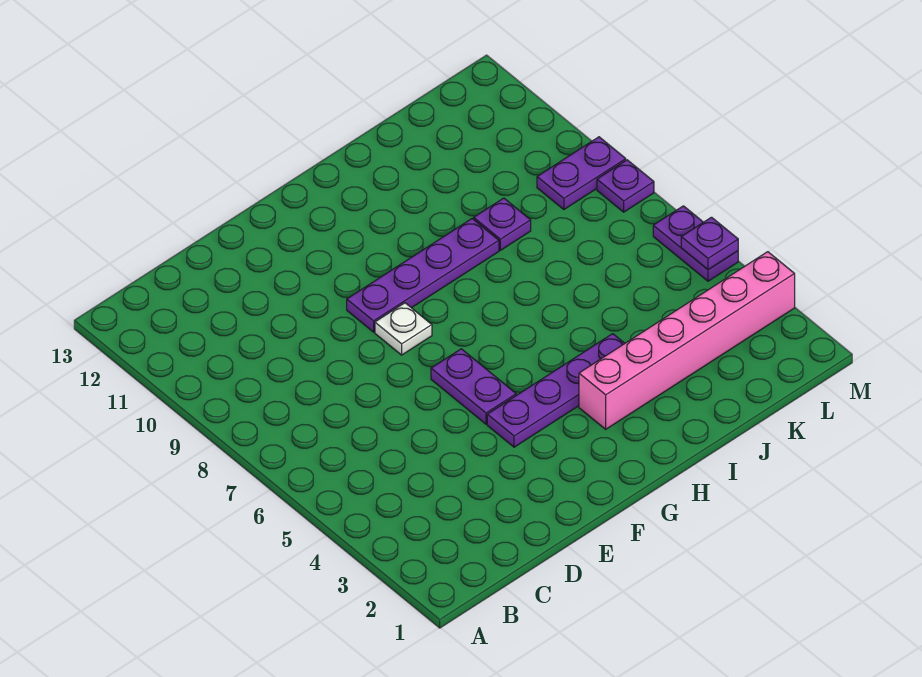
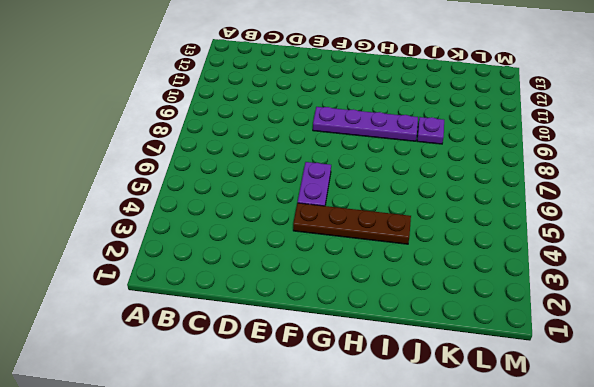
brown plate F4:I4 level 1 -> purple plate F4:I4 level 1
none -> white plate F8 level 1
none -> pink brick H3:M3 level 1

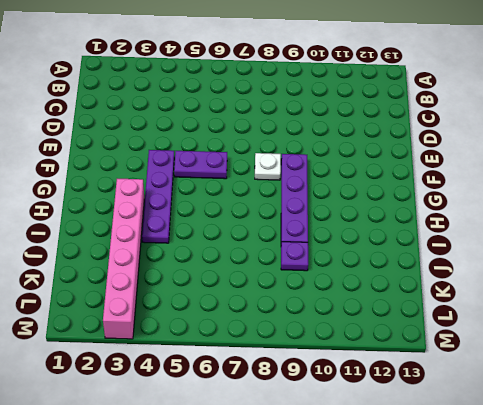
none -> purple plate L9:M9 level 1
none -> purple plate M5:M6 level 1

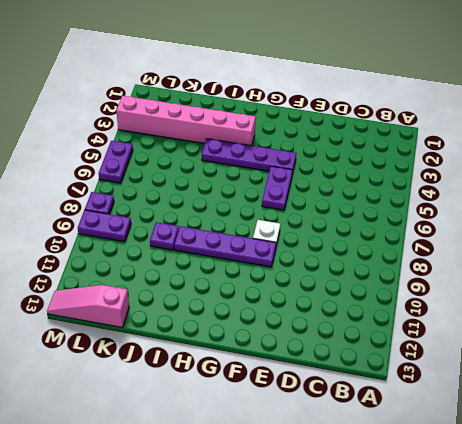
pink slope K13:M13 level 1 top K -> none
none -> purple plate M5 level 2

